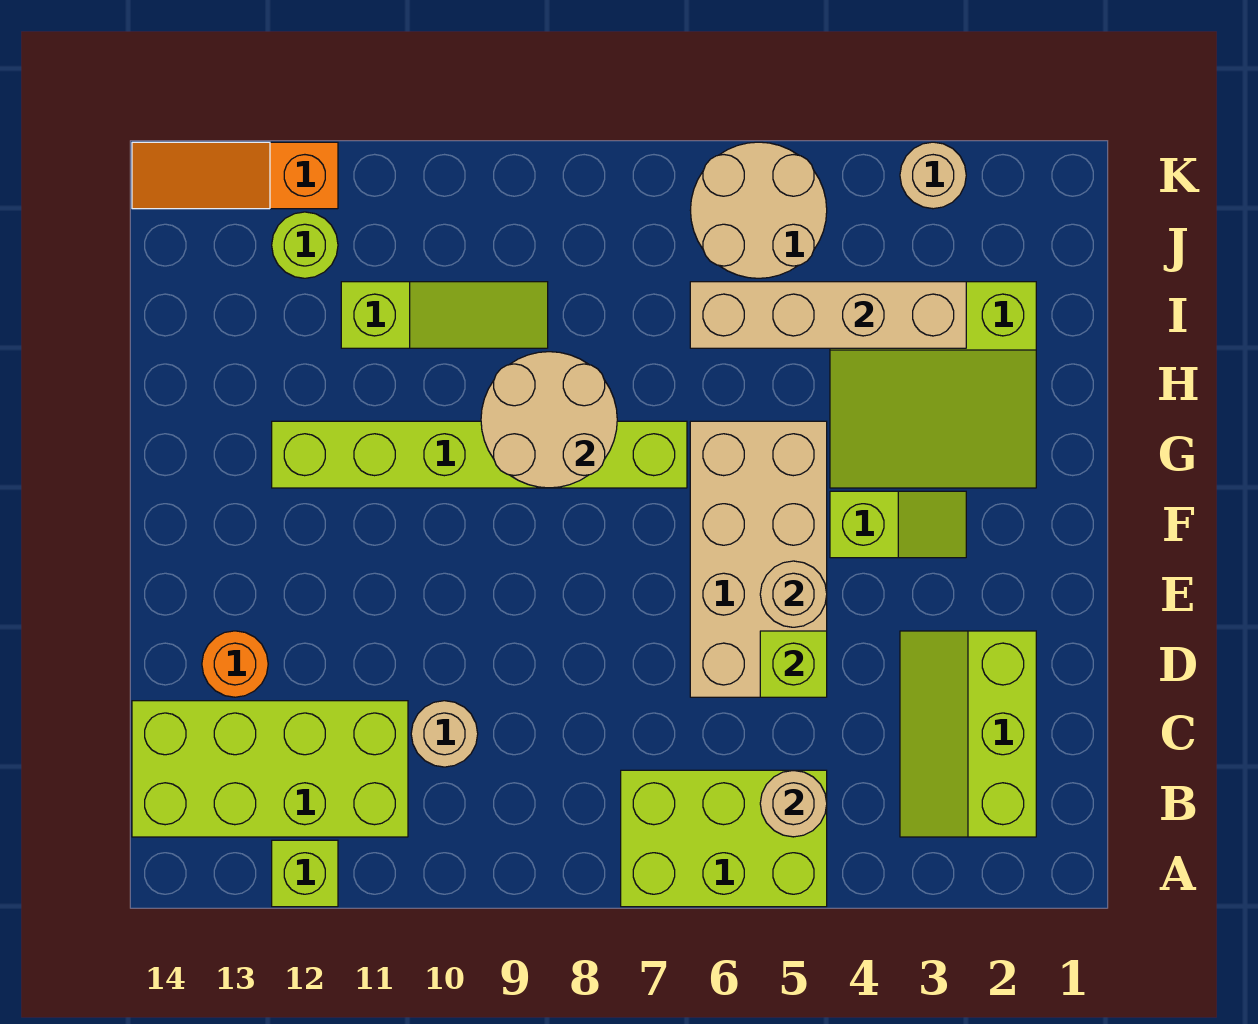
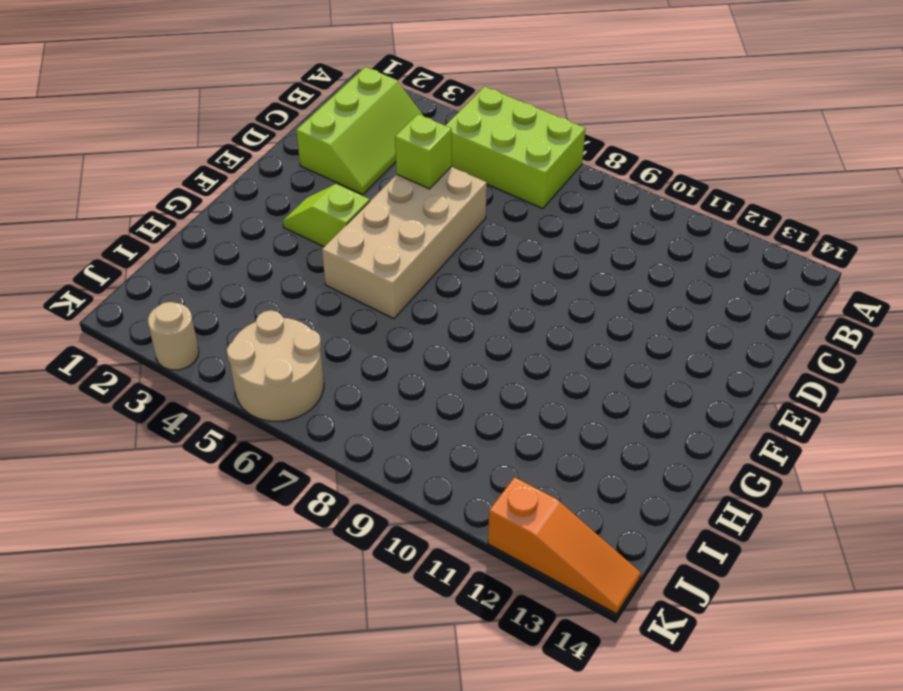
none -> lime brick A12 level 1
none -> lime brick B11:C14 level 1
none -> tan round brick C10 level 1

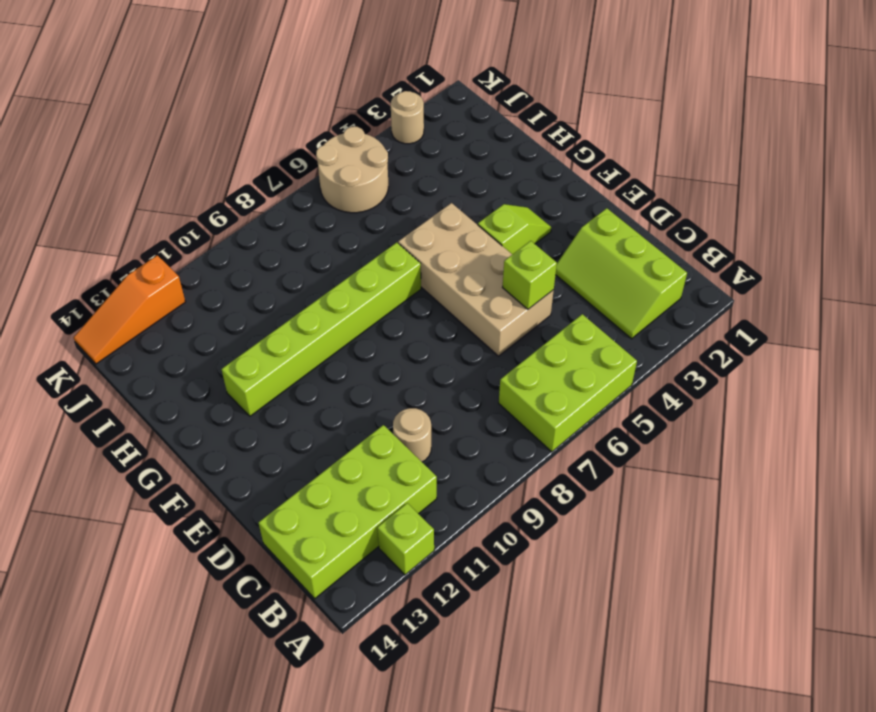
none -> orange round brick D13 level 1
none -> lime slope G2:I4 level 1 top I
none -> lime slope I9:I11 level 1 top 11

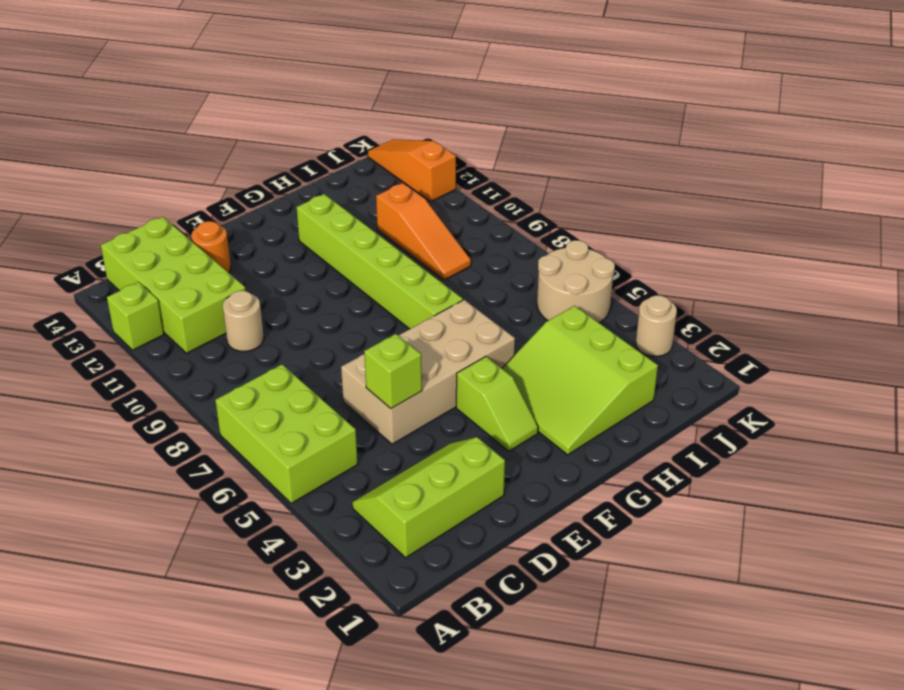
orange slope I9:I11 level 1 top 11 -> lime slope I9:I11 level 1 top 11
none -> lime round brick J12 level 1
none -> tan round brick B5 level 2
none -> tan round brick E5 level 2

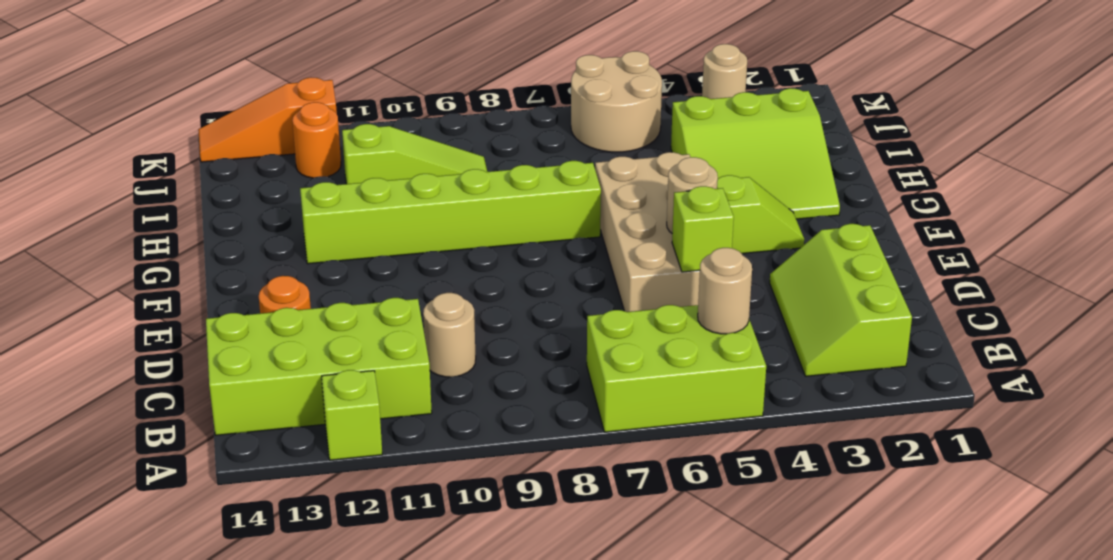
orange round brick J12 level 1 -> lime round brick J12 level 1
none -> tan round brick G8:H9 level 2
none -> tan brick I3:I6 level 2

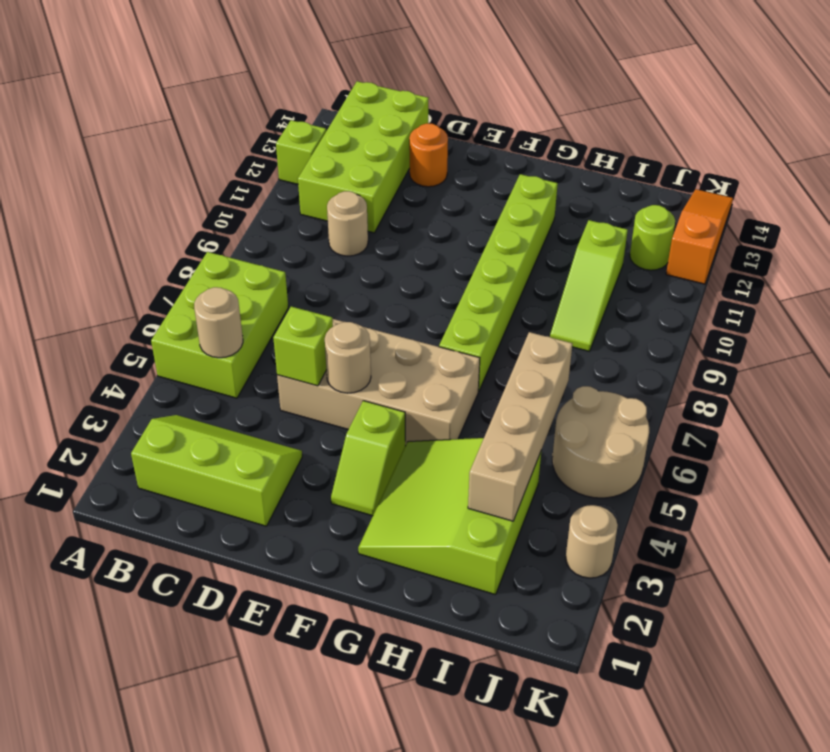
none -> tan round brick G8:H9 level 2

